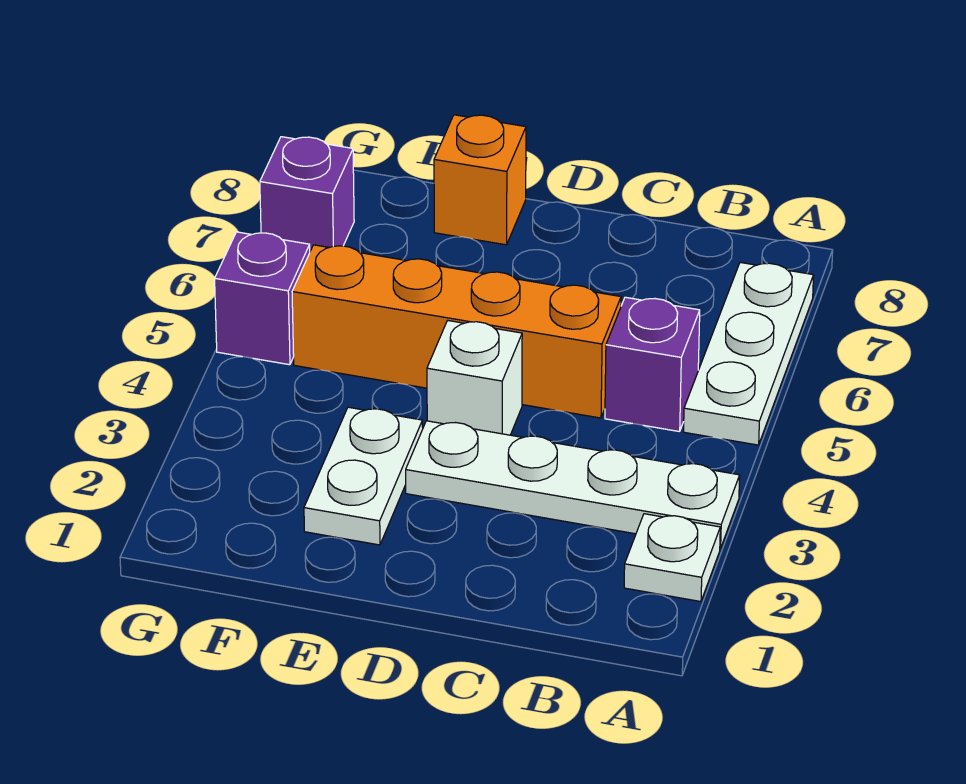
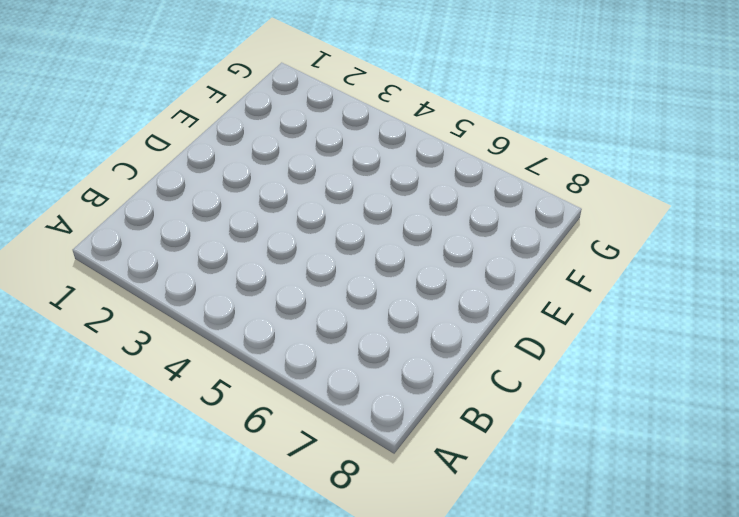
none -> white plate A2 level 1
none -> white plate A3:D3 level 1

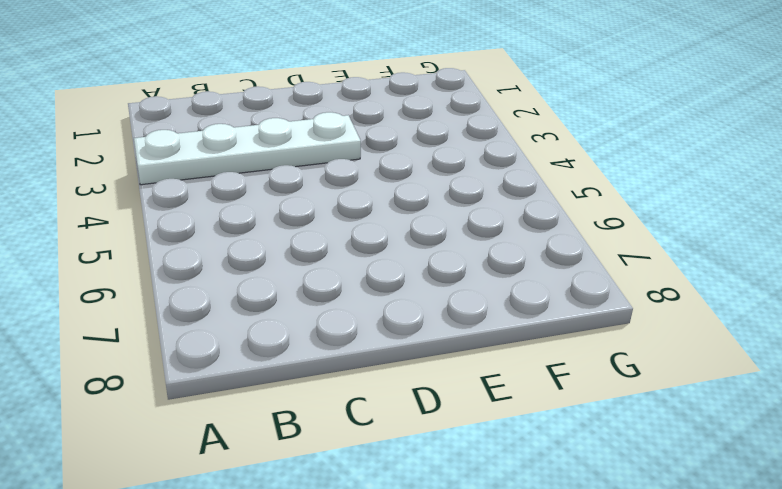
none -> white plate A2 level 1
none -> white plate A5:A7 level 1

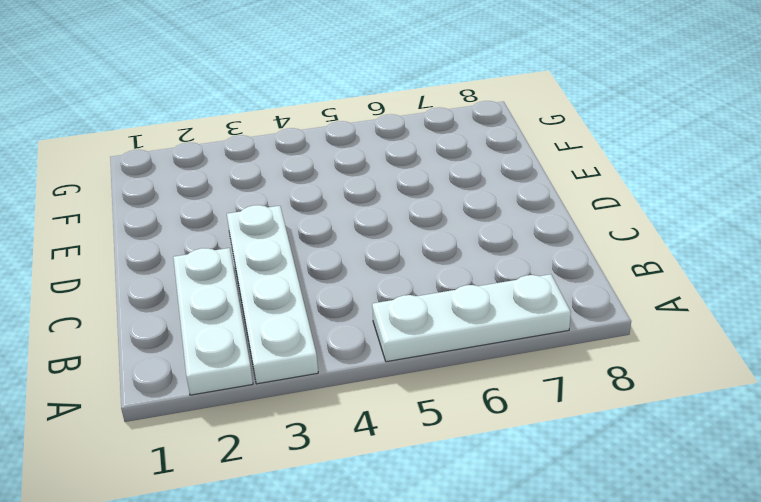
white plate A2:C2 level 1 -> white plate A2 level 1
none -> purple brick B5 level 1
none -> orange brick C5:F5 level 1

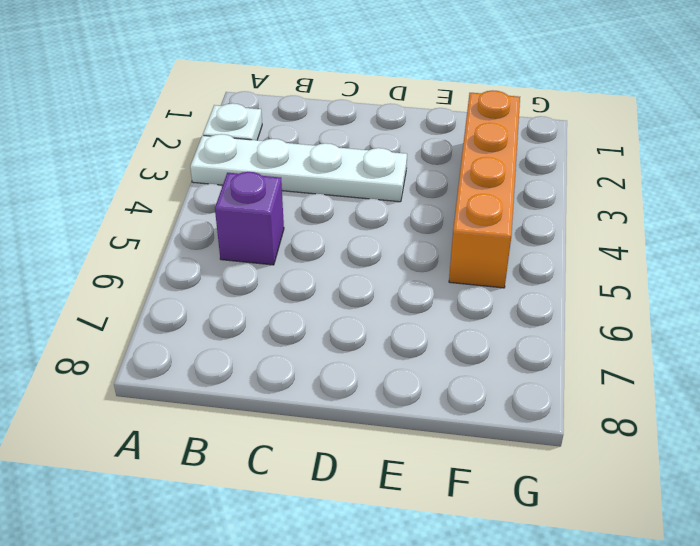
orange brick F2:F5 level 1 -> orange brick C5:F5 level 1
none -> white plate A5:A7 level 1
none -> white brick D4 level 1

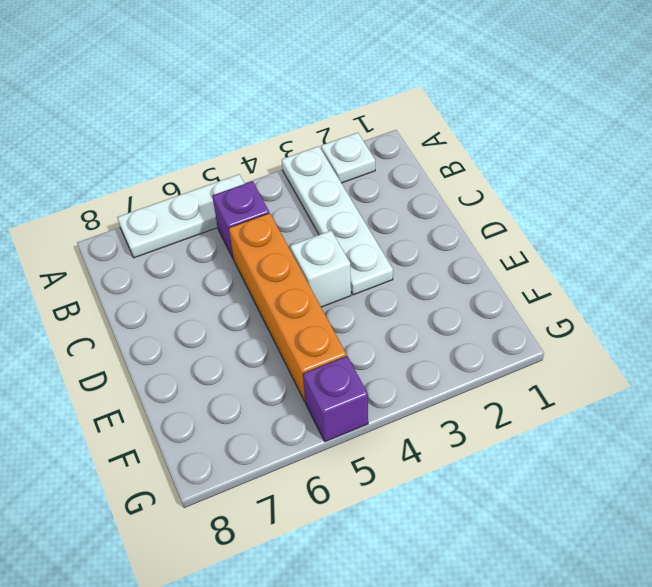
none -> white plate E2:E3 level 1
none -> orange brick E8 level 1

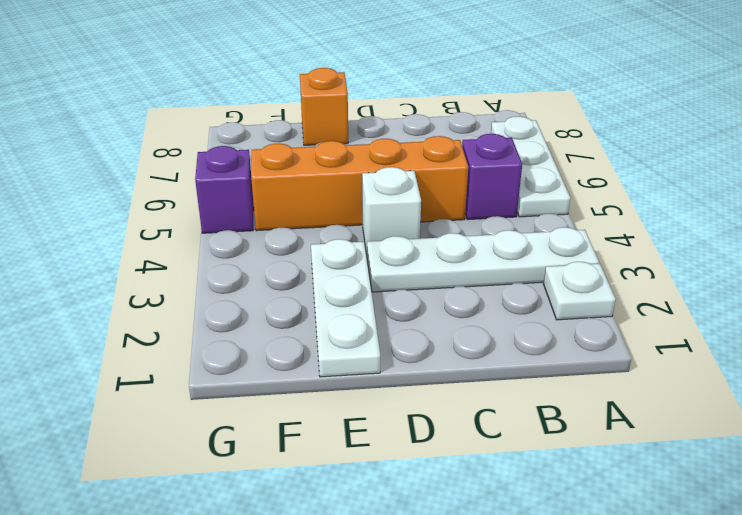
white plate E1:E3 level 1 -> white plate E2:E3 level 1
none -> purple brick G7 level 1

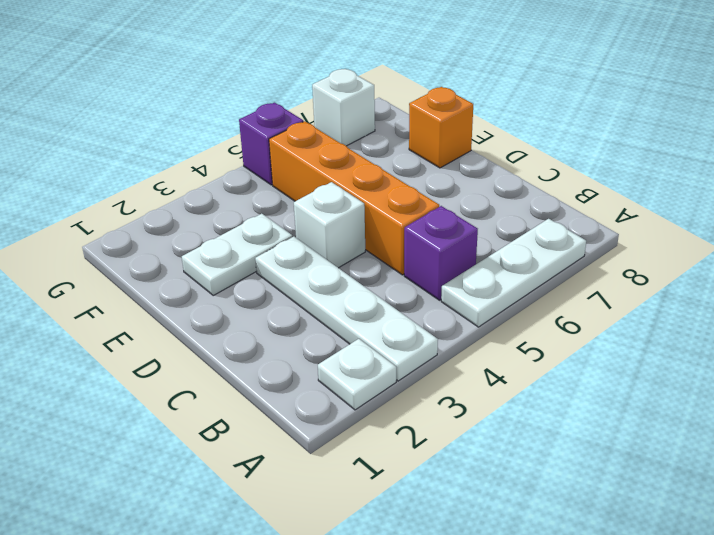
white brick G7 level 1 -> purple brick G7 level 1

